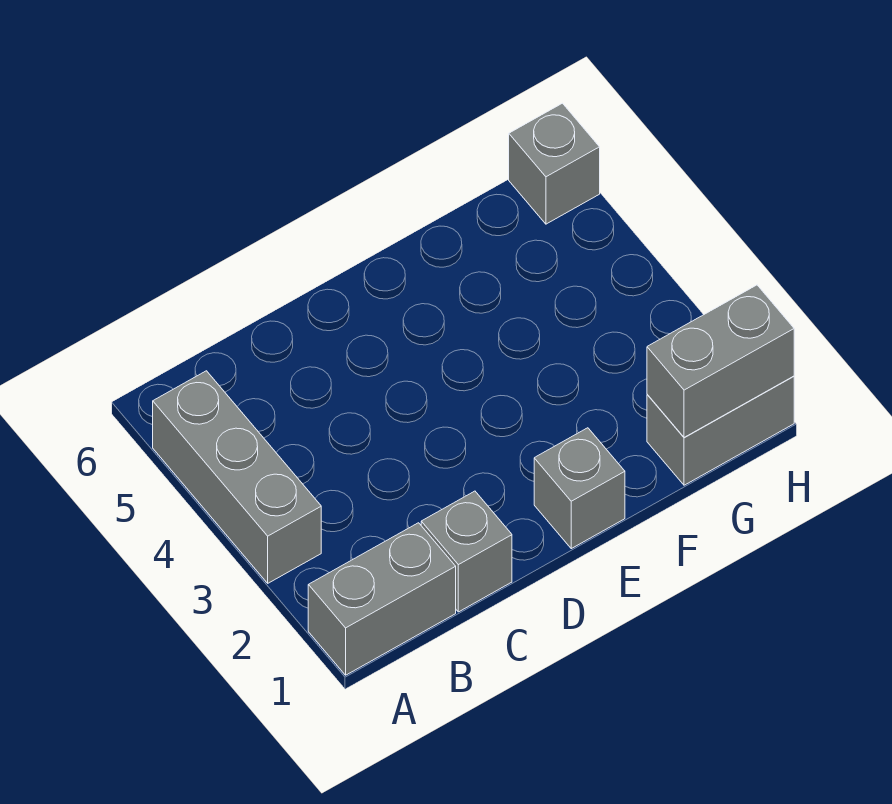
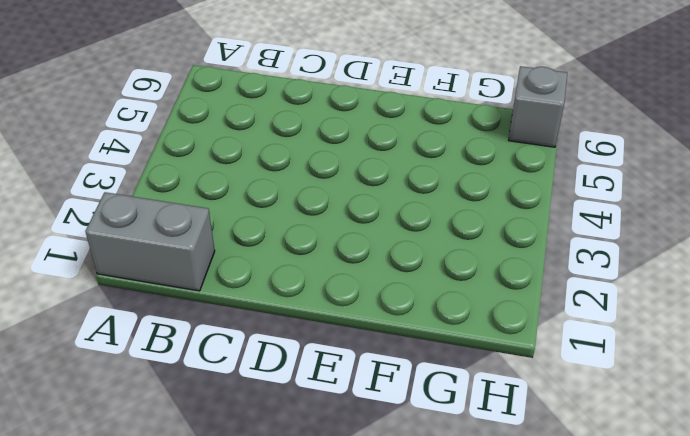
none -> grey brick A3:A5 level 1
none -> grey brick C1 level 1

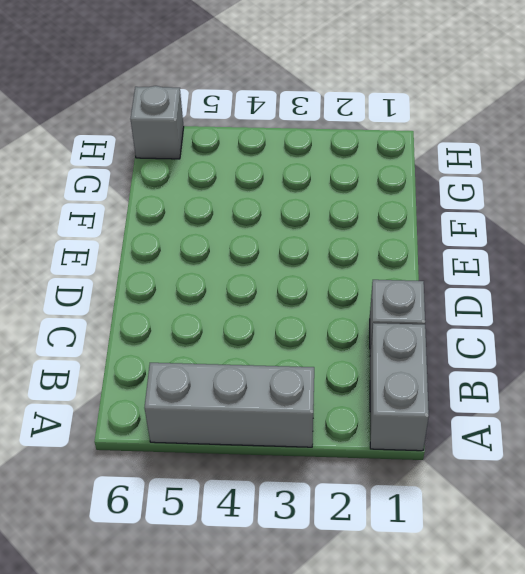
none -> grey brick E1 level 1
none -> grey brick G1:H1 level 1

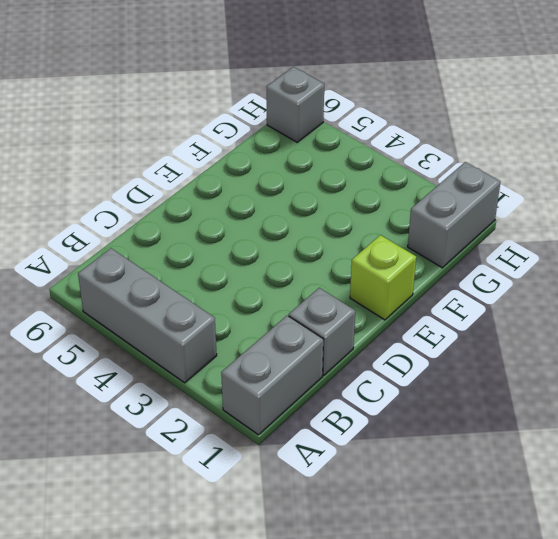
lime brick E1 level 1 -> grey brick E1 level 1
none -> grey brick G1:H1 level 2

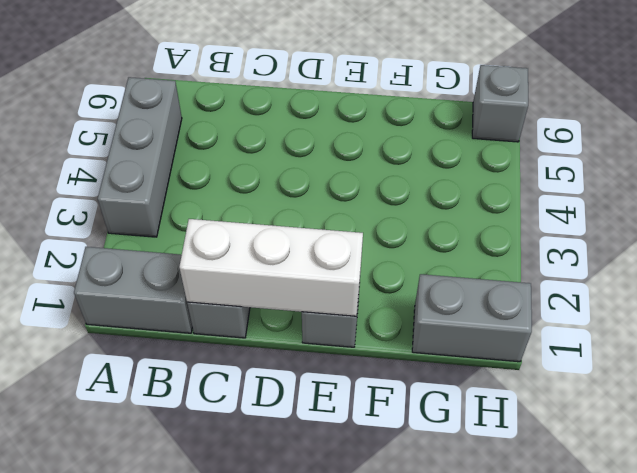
white brick C1:E1 level 2 -> none
none -> grey brick G1:H1 level 2

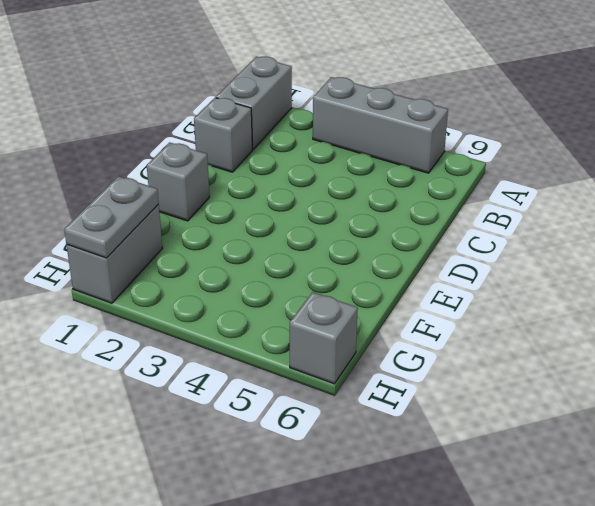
grey plate G1:H1 level 2 -> grey brick G1:H1 level 2

